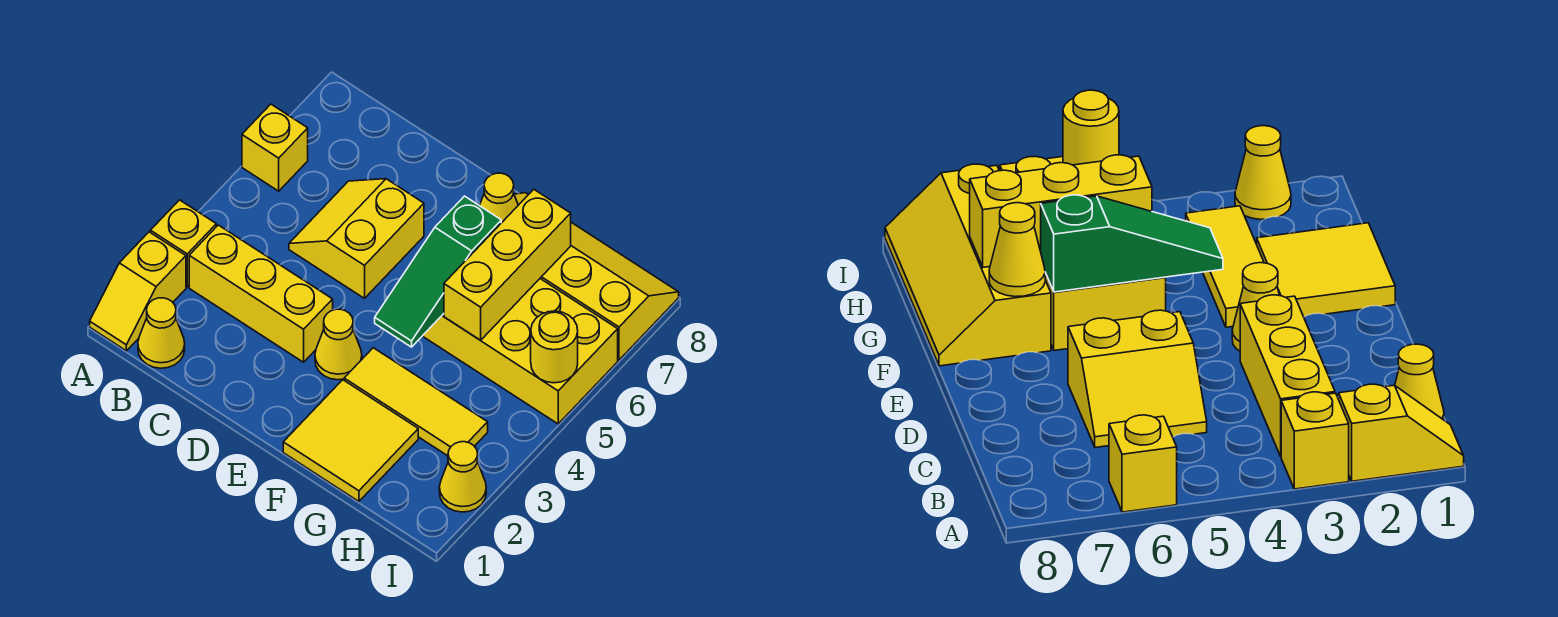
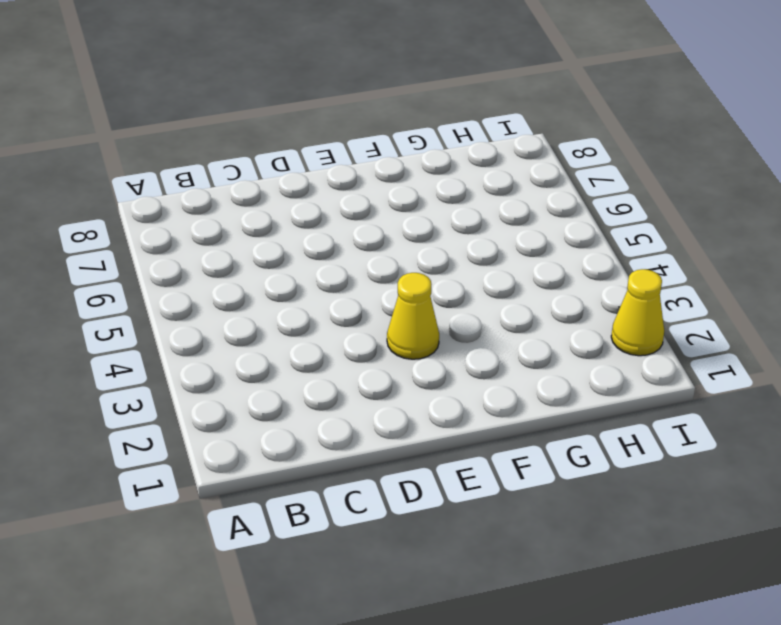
none -> yellow slope A1:A2 level 1 top 2
none -> yellow brick A3 level 1
none -> yellow brick A6 level 1

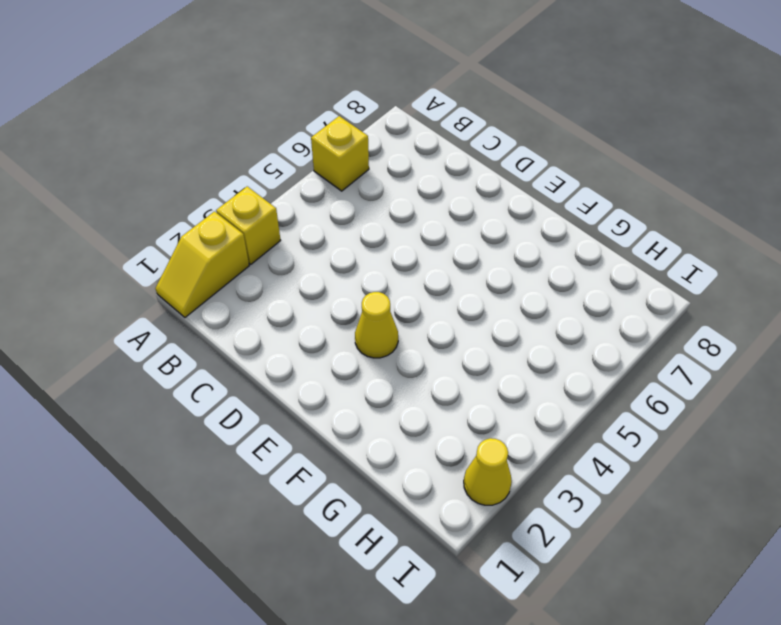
none -> yellow cone B1 level 1
none -> yellow brick B3:D3 level 1
none -> yellow slope C5:D6 level 1 top D

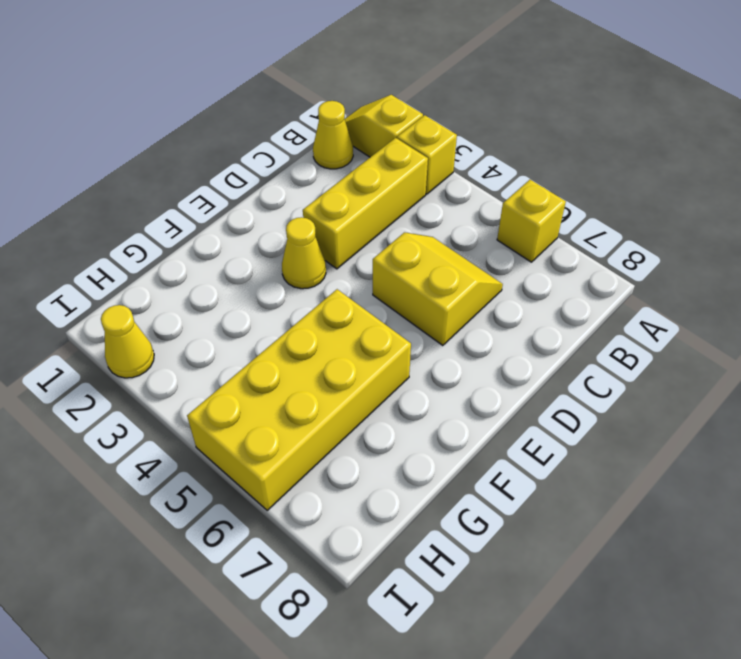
none -> yellow tile F1:G2 level 1
none -> yellow tile F3:H3 level 1
none -> yellow slope F7:I8 level 1 top 7

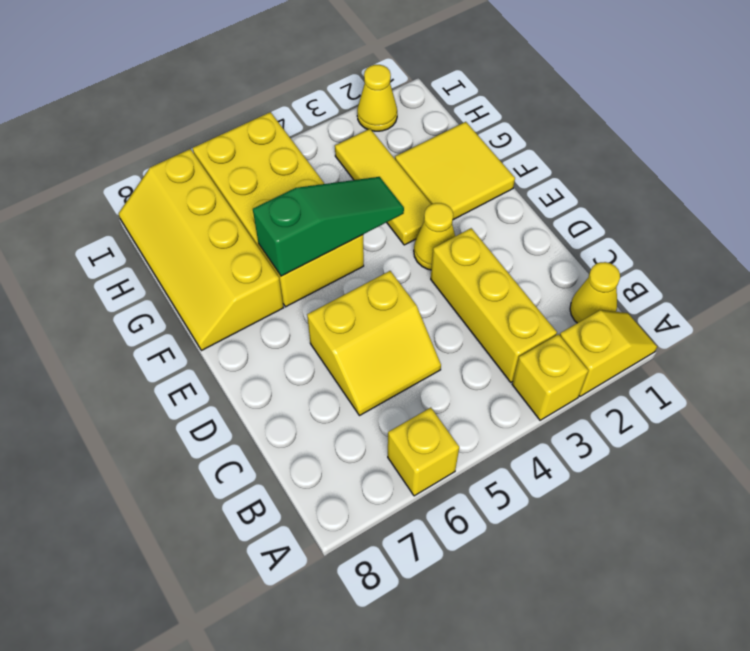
none -> yellow cone F7 level 2
none -> yellow brick G5:G7 level 2
none -> yellow round brick I5 level 2

